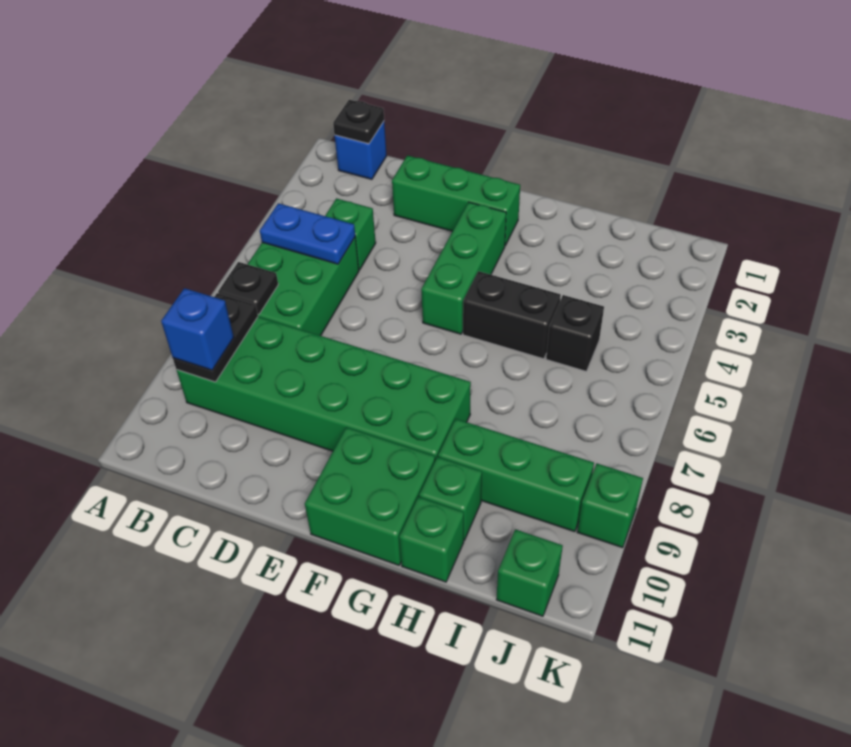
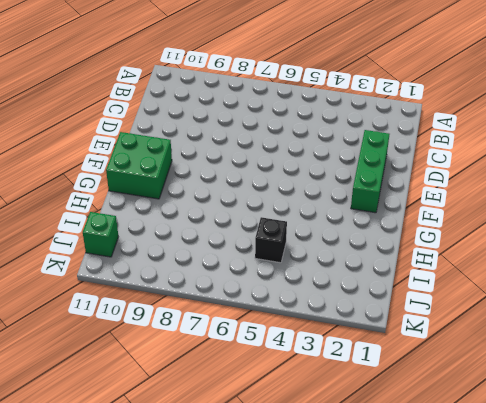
none -> blue brick B1 level 1
none -> green brick B5:C7 level 1
none -> green brick B8:G9 level 1

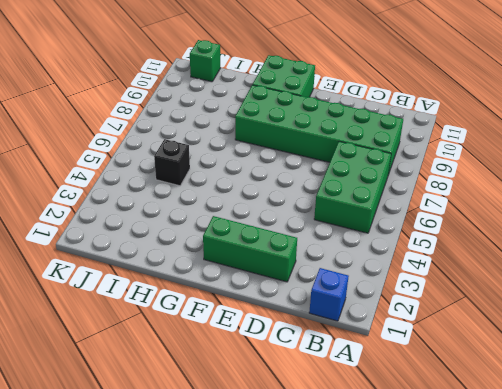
none -> green brick C4 level 1
none -> green brick F3:F5 level 1
none -> black brick G5:H5 level 1

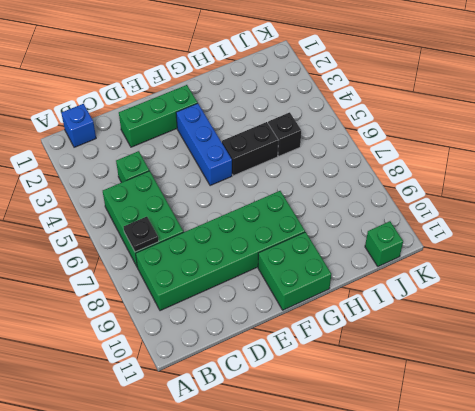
blue brick F3:F5 level 1 -> green brick F3:F5 level 1
none -> green brick H9:J9 level 1
none -> green brick H10 level 1
none -> green brick H11 level 1

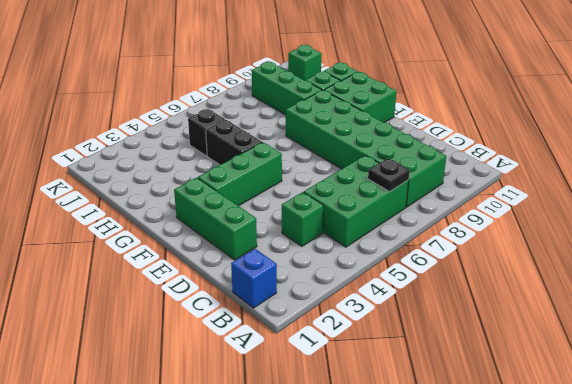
none -> green brick K9 level 1
none -> black plate B1 level 2
none -> blue plate B5:C5 level 2

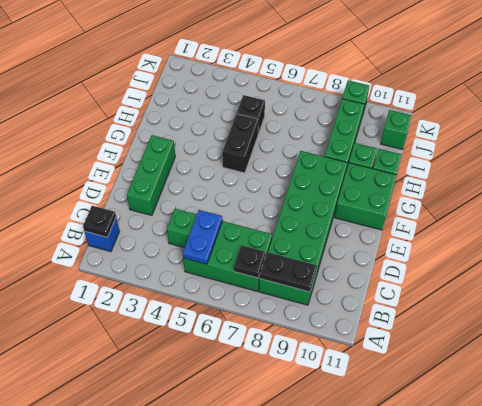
none -> green brick F3:F5 level 1
none -> blue brick B9 level 3

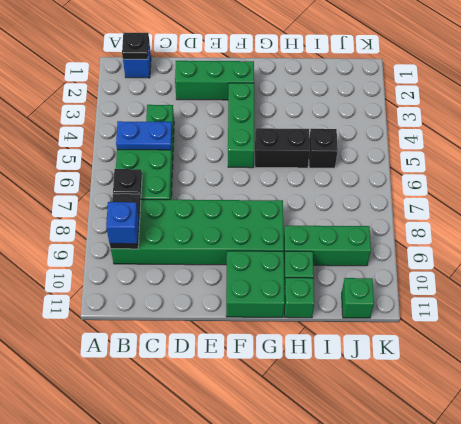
none -> green brick K9 level 1

